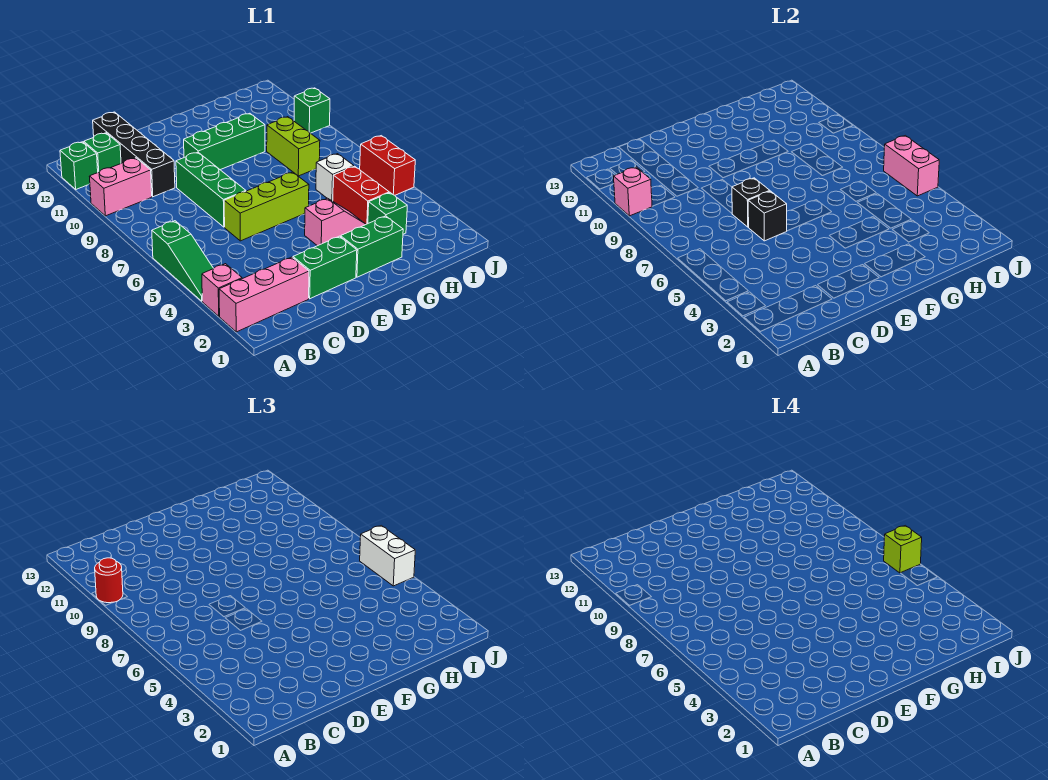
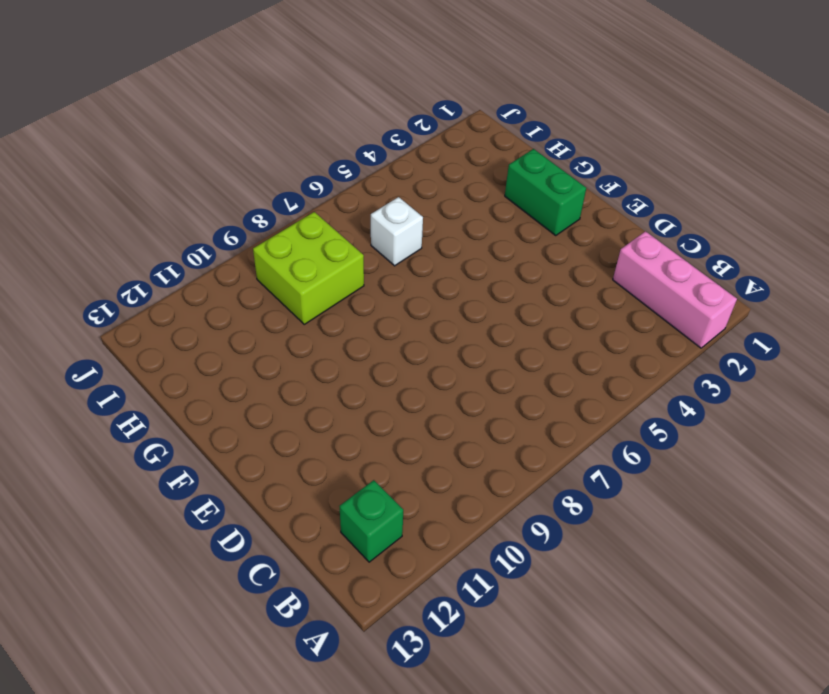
lime brick H8:I9 level 1 -> lime brick H8:H9 level 1
none -> pink brick A3 level 1
none -> green slope A4:A6 level 1 top 6
none -> pink brick A10:B10 level 1

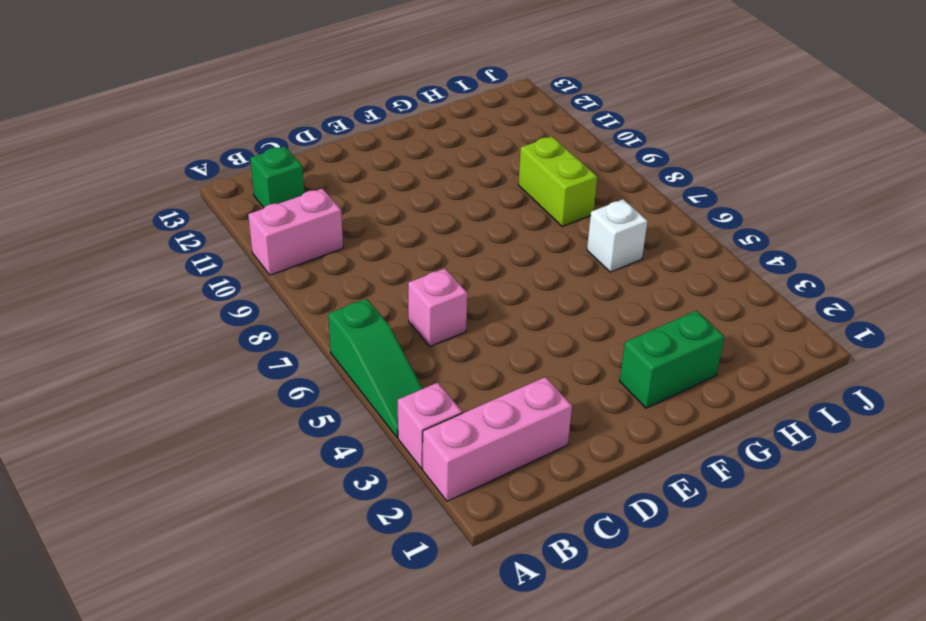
pink brick C6 level 1 -> pink brick A10 level 2
none -> green brick A12 level 1
none -> black brick C10:C13 level 1
none -> green brick D2:E2 level 1

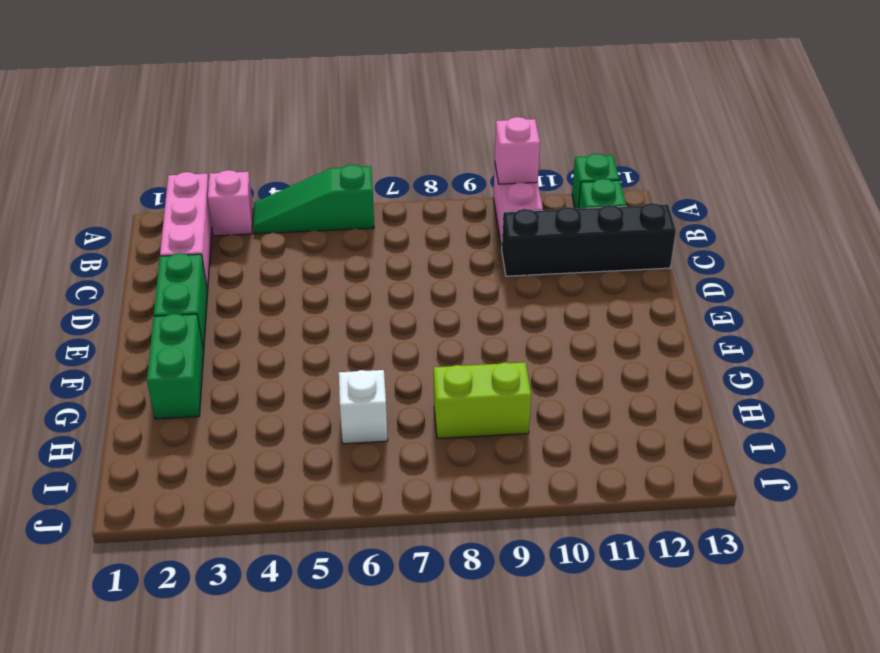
none -> lime brick D6:F6 level 1
none -> green brick D7:D9 level 1
none -> green brick E10:G10 level 1

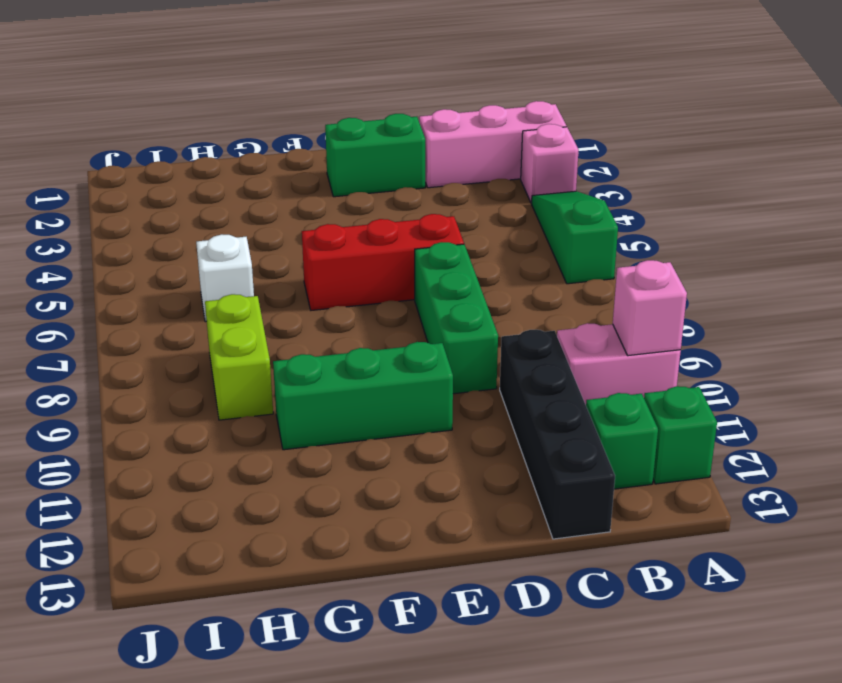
red brick D6:F6 level 1 -> lime brick D6:F6 level 1
none -> green brick F2:G2 level 1
none -> pink slope F4:G4 level 1 top F
none -> green brick H3 level 1

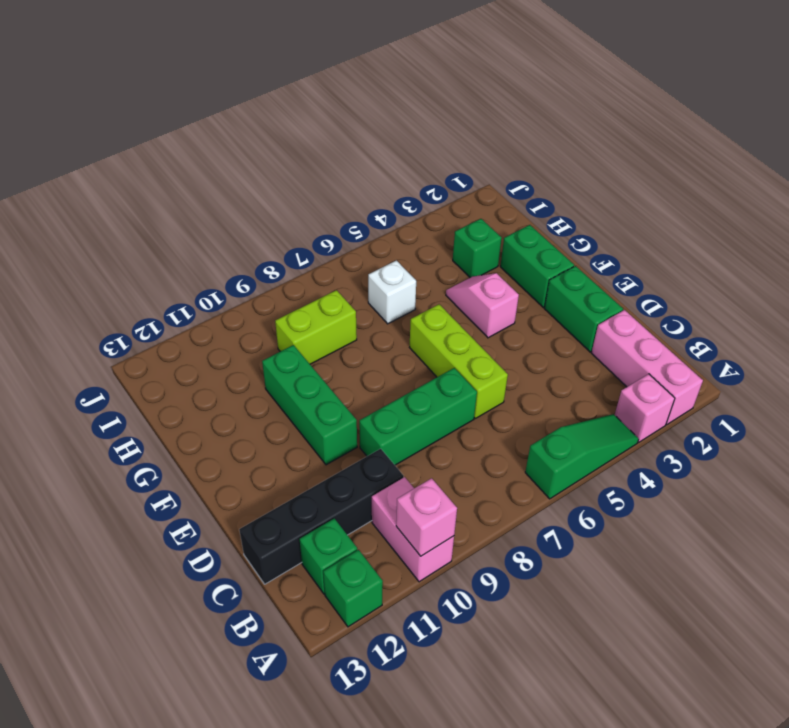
none -> red brick H4:H5 level 1
none -> red brick J5:J6 level 1
none -> green brick J10 level 1

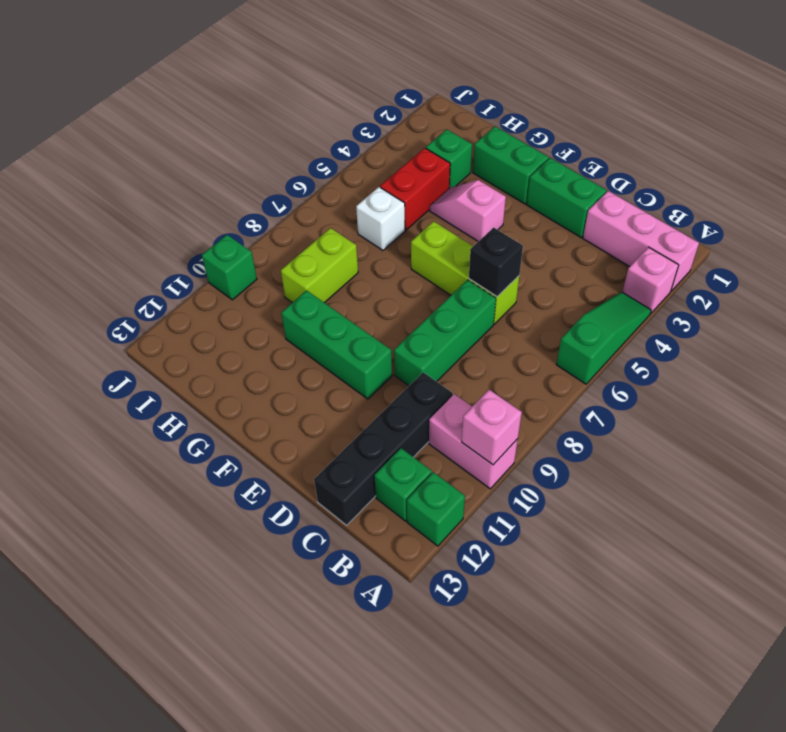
none -> red brick J5:J6 level 1
none -> black brick D7 level 2
none -> pink brick J5:J6 level 2

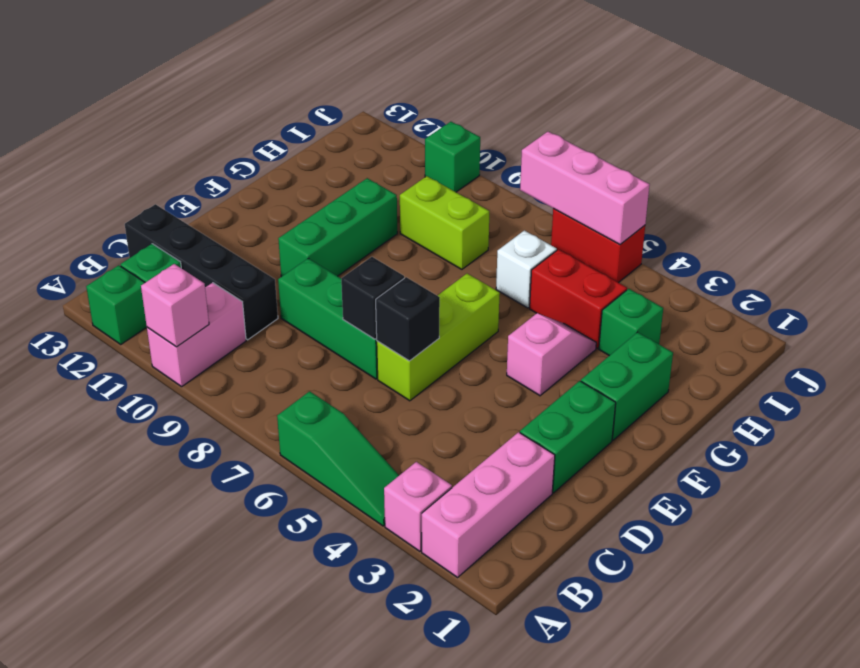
pink brick J5:J7 level 2 -> pink brick J5:J6 level 2
none -> red round brick A10 level 3
none -> white brick J5:J6 level 3
none -> lime brick J6 level 4

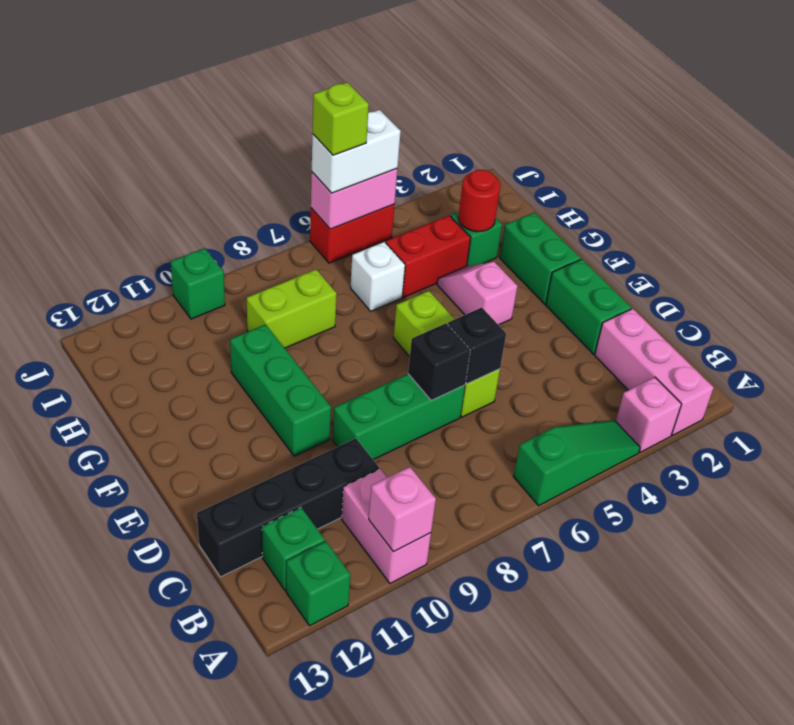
red round brick H3 level 2 -> red round brick A10 level 3

